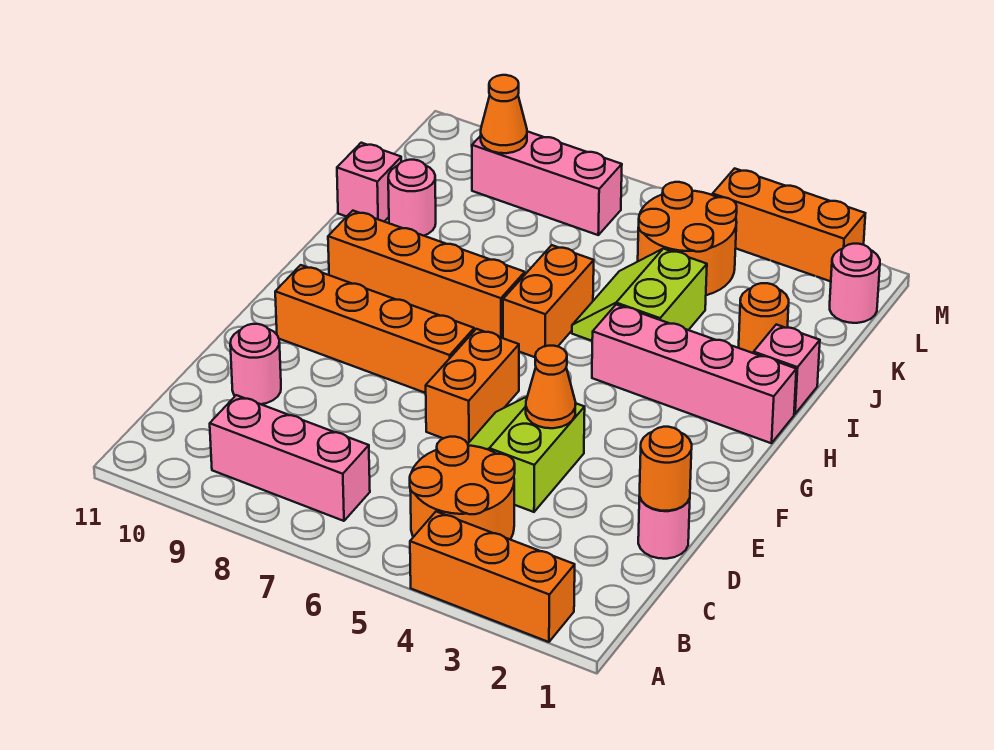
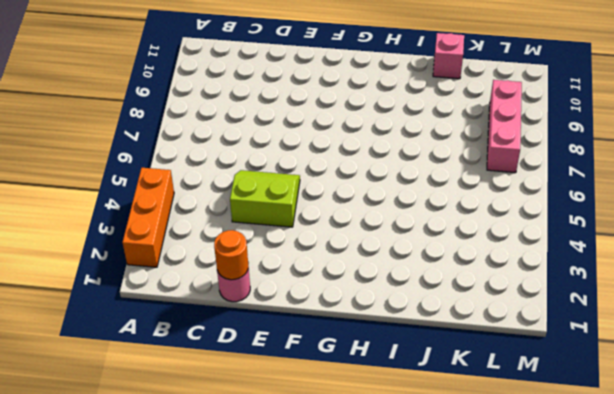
none -> orange round brick B4:C5 level 1
none -> pink brick B7:B9 level 1
none -> pink round brick D10 level 1

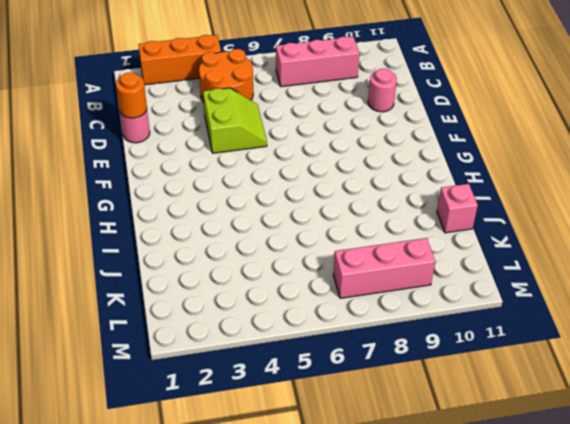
none -> orange brick E6:F6 level 1
none -> orange brick F7:F10 level 1
none -> pink brick H1:H4 level 1

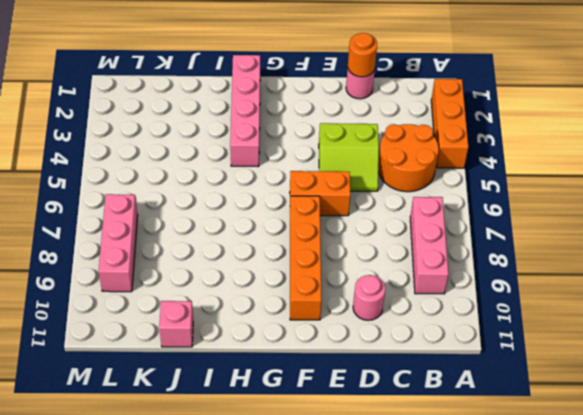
none -> orange brick H6:I6 level 1
none -> orange brick H7:H10 level 1
none -> pink brick I1 level 1

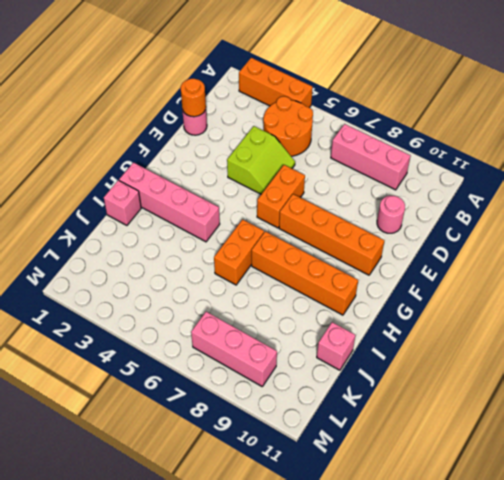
none -> lime slope I4:J5 level 1 top 4
none -> orange round brick J2 level 1
none -> pink round brick J10 level 1

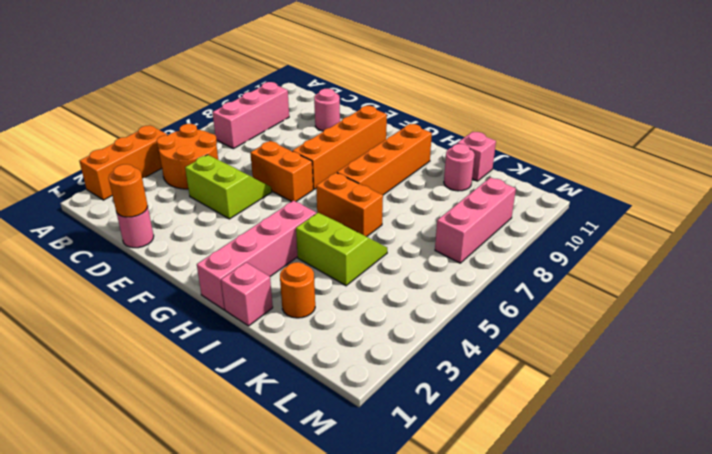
none -> orange round brick K4:L5 level 1
none -> pink round brick L1 level 1
none -> orange brick M2:M4 level 1

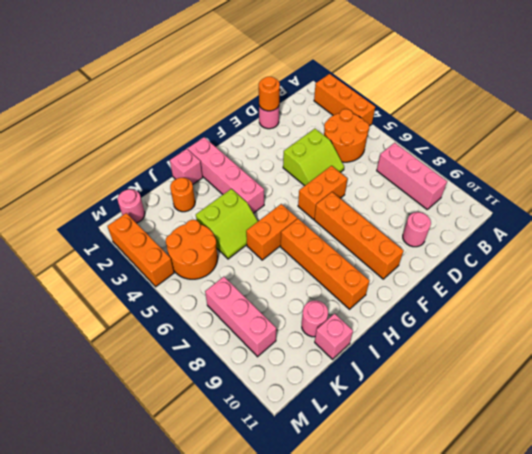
none -> orange cone E4 level 2
none -> orange cone L9 level 2

